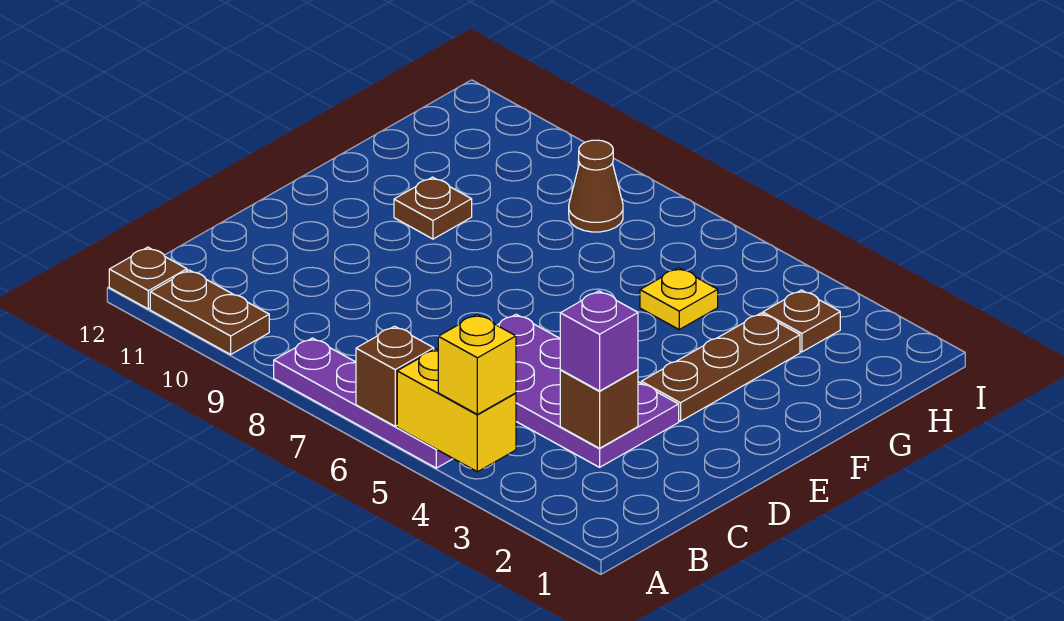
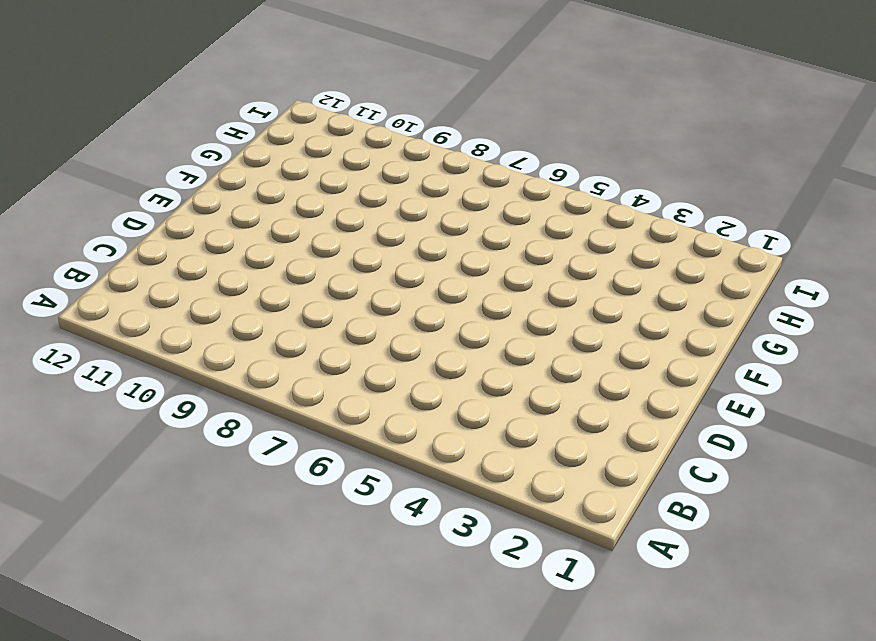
none -> purple plate A5:A8 level 1
none -> brown plate A10:A11 level 1
none -> brown plate A12 level 1

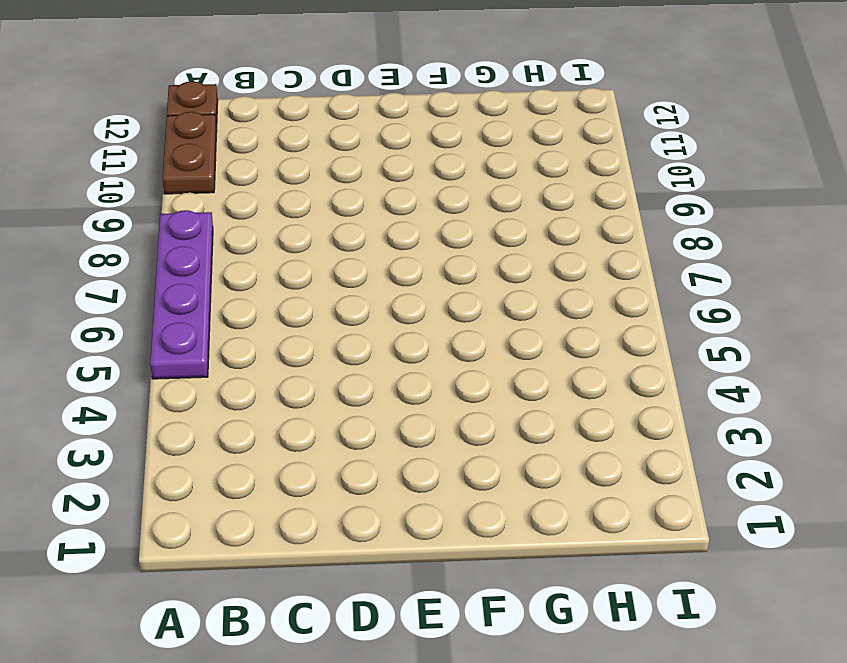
none -> purple plate C3:D6 level 1
none -> brown plate E3:G3 level 1
none -> brown plate F10 level 1

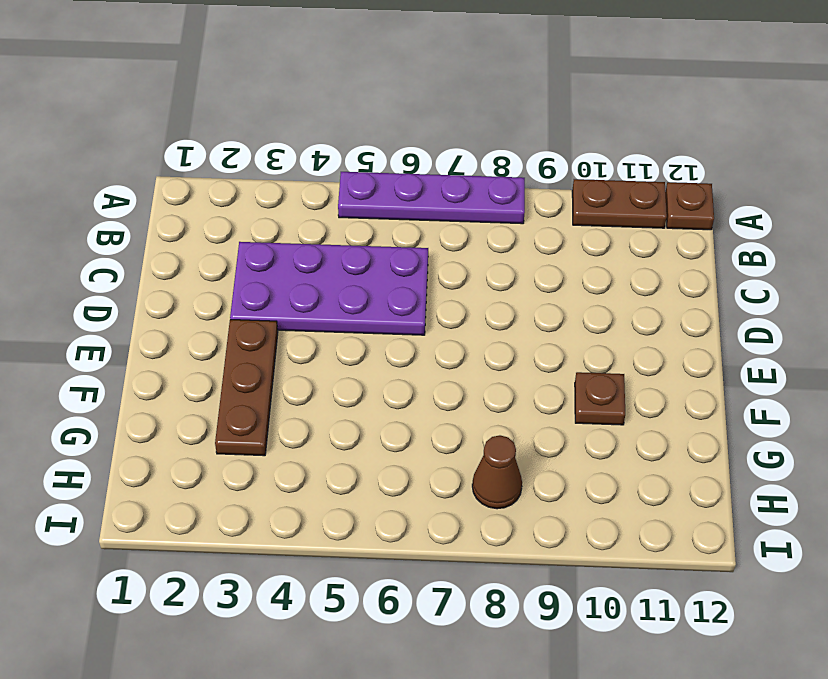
none -> yellow plate G5 level 1
none -> brown plate H3 level 1
none -> yellow brick A4:A5 level 2

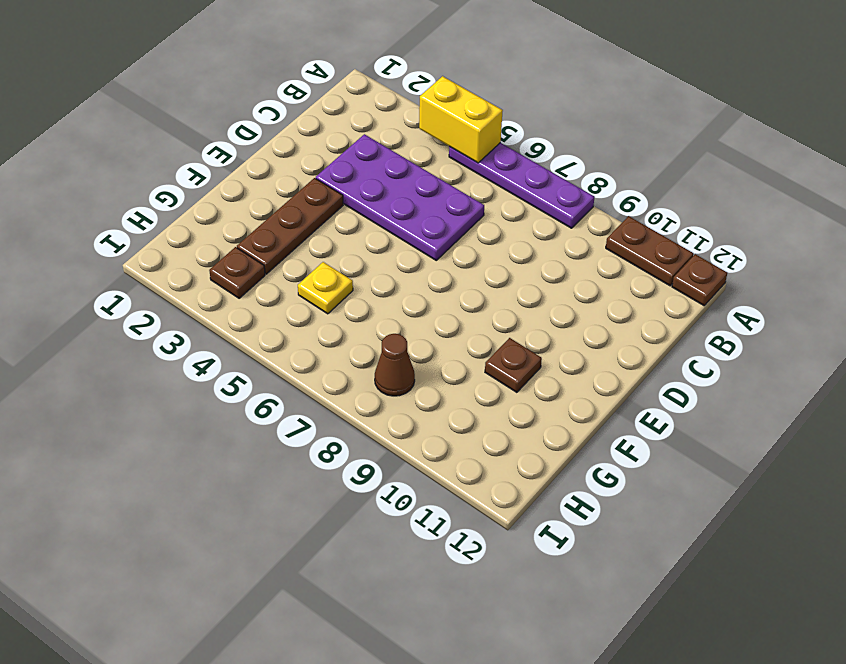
none -> brown brick A6 level 2
none -> brown brick C3 level 2
none -> yellow brick A4 level 3

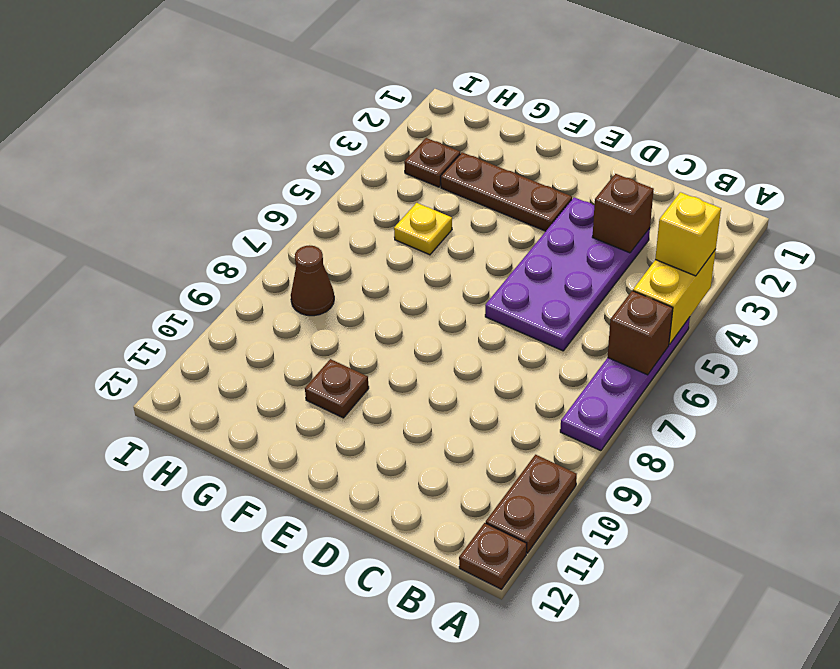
none -> purple brick C3 level 3

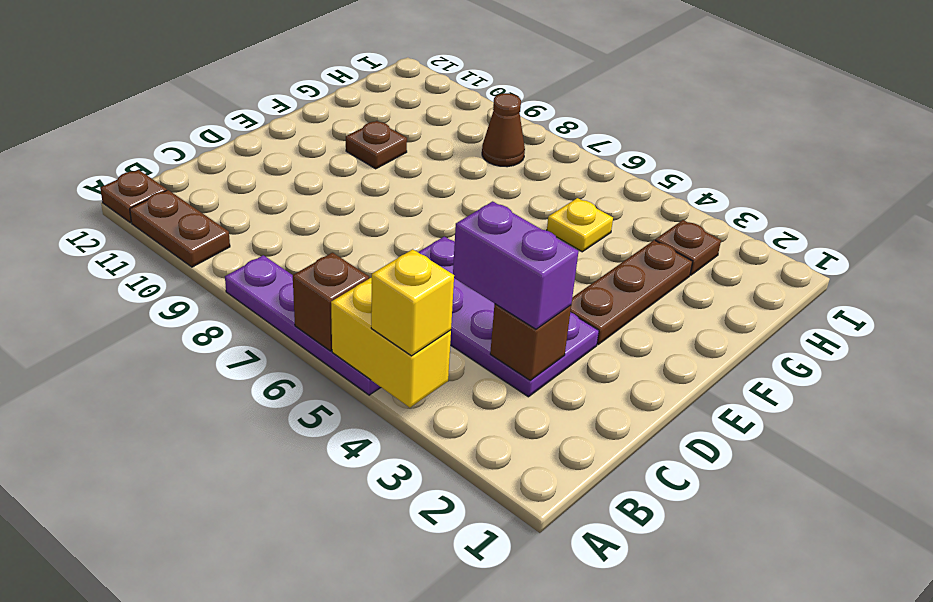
purple brick C3:C4 level 3 -> purple brick C3 level 3

